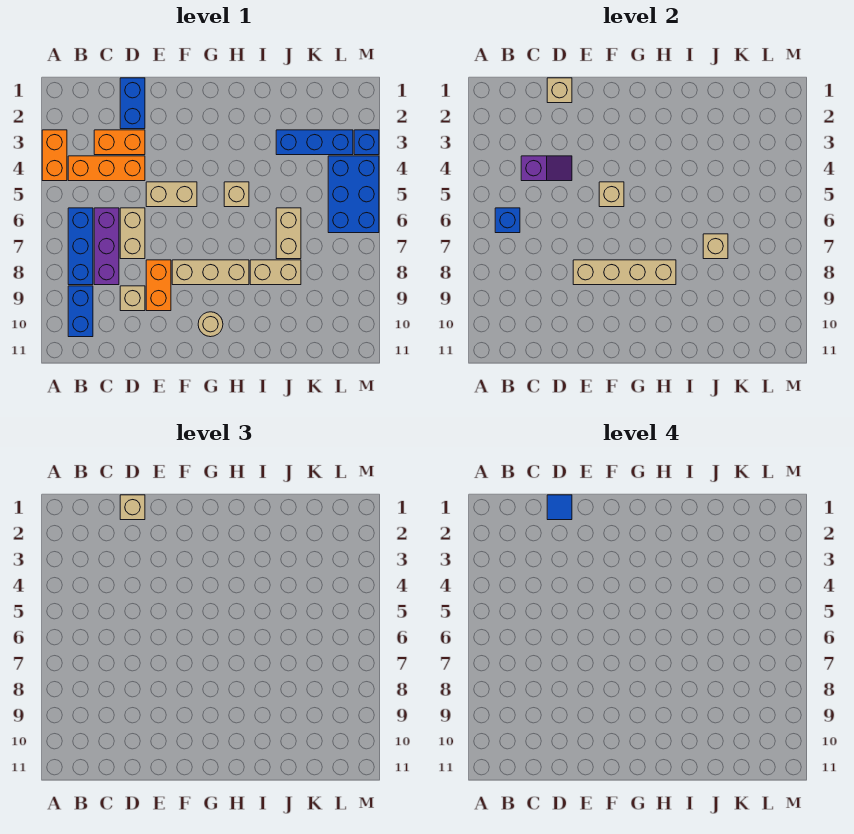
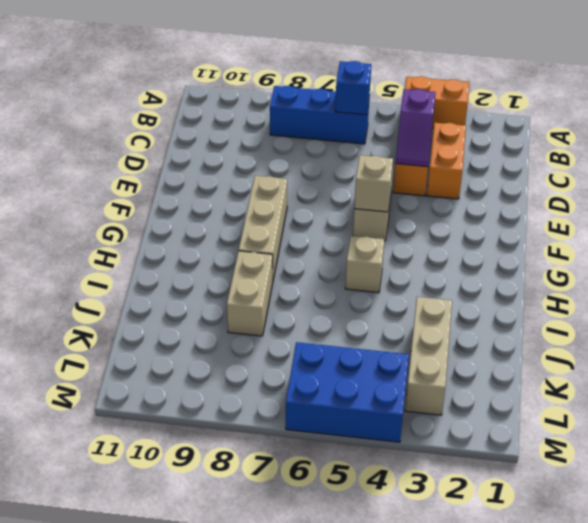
tan brick J3:L3 level 1 -> blue brick J3:L3 level 1
none -> blue brick B9:B10 level 1
none -> purple brick C6:C8 level 1
none -> blue brick D1:D2 level 1

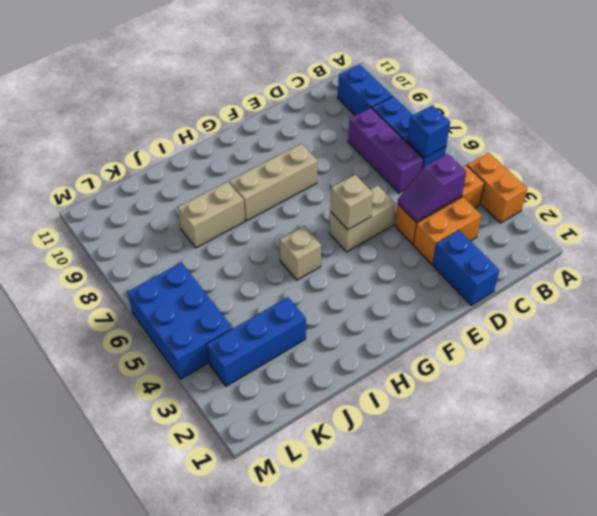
none -> tan brick D6:D7 level 1
none -> tan brick D9 level 1
none -> orange brick E8:E9 level 1

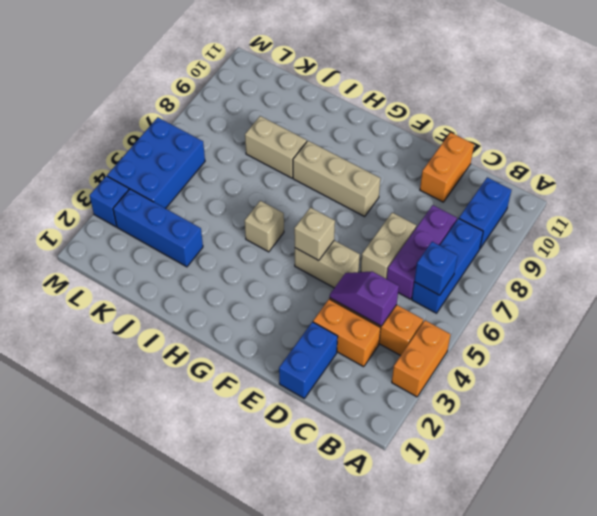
orange brick D10:D11 level 1 -> orange brick E8:E9 level 1
none -> tan brick D9 level 1
none -> tan round brick G10 level 1
none -> tan brick J6:J7 level 1

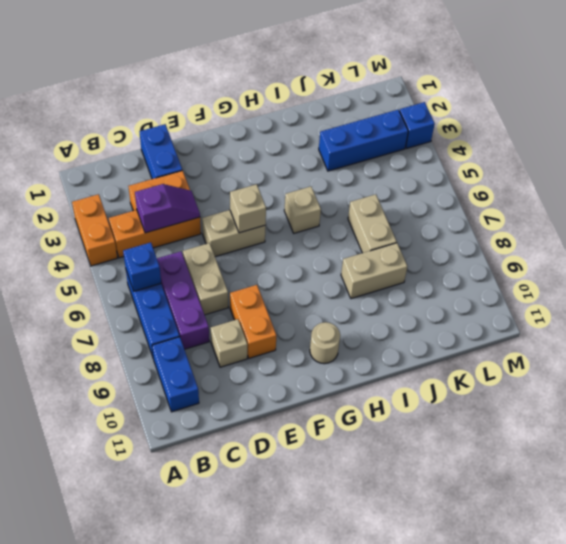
none -> tan brick F8:H8 level 1
none -> blue brick L4:M6 level 1
none -> tan brick D1 level 2

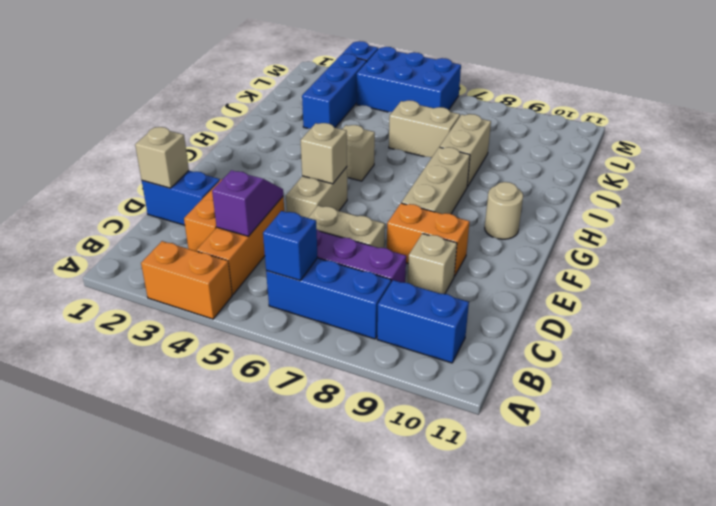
none -> tan brick E8:H8 level 2
none -> tan brick J7 level 2
none -> tan brick D1 level 3

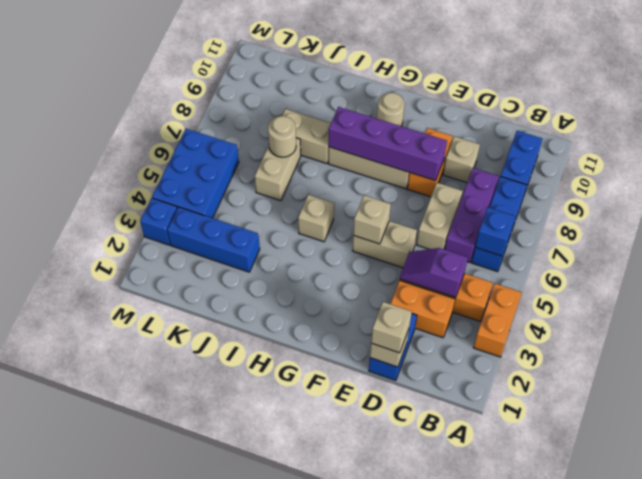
purple brick E8:H8 level 2 -> tan brick E8:H8 level 2
tan round brick J7 level 2 -> tan brick J7 level 2
none -> blue tile D1 level 4

